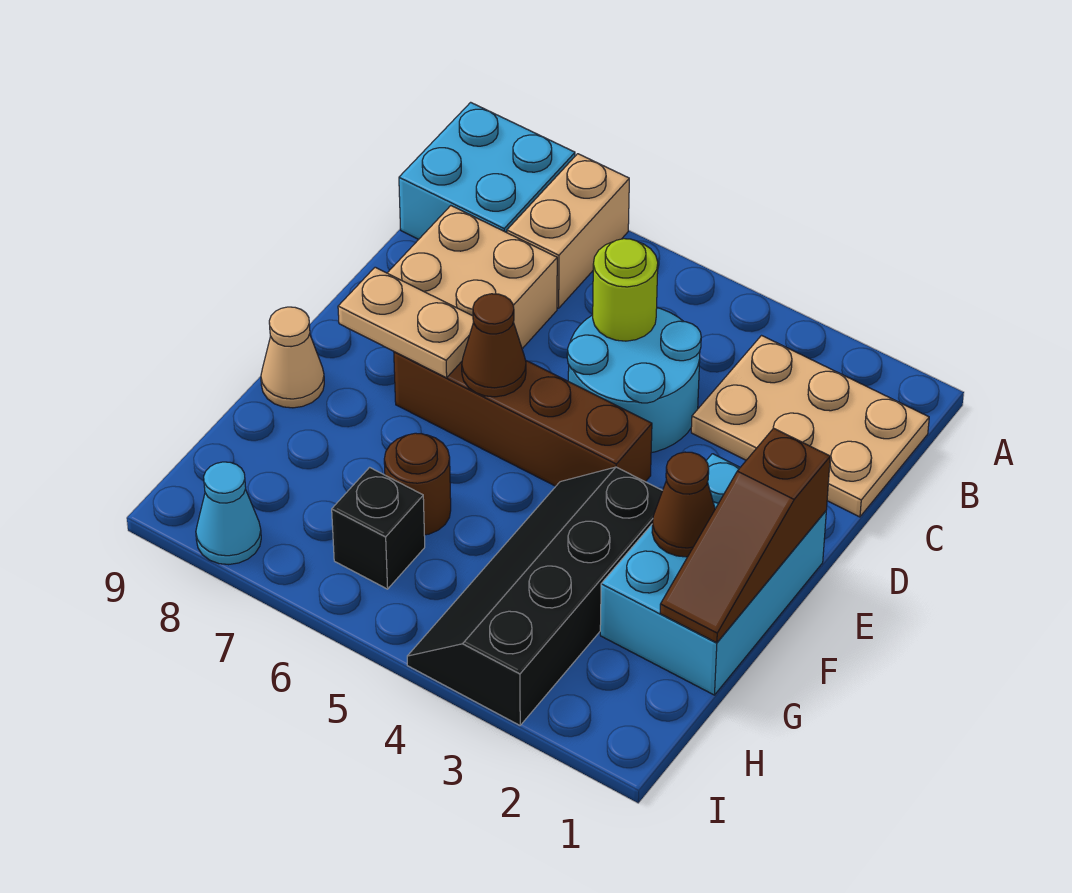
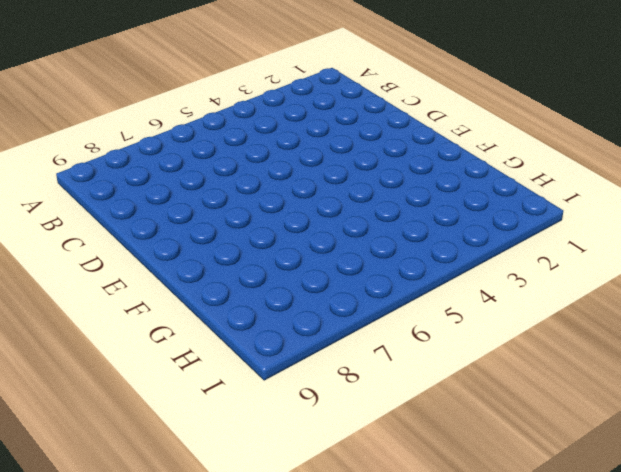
none -> tan brick A7:B7 level 1
none -> cyan brick A8:B9 level 1
none -> tan plate B1:C3 level 1

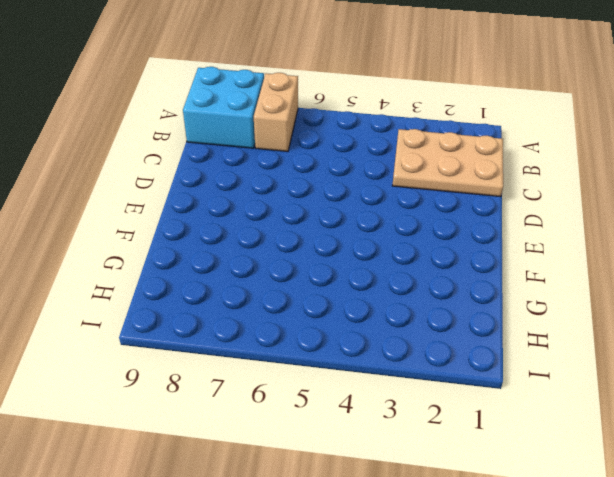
none -> cyan round brick C4:D5 level 1
none -> tan brick C7:D8 level 1
none -> cyan brick E1:G2 level 1

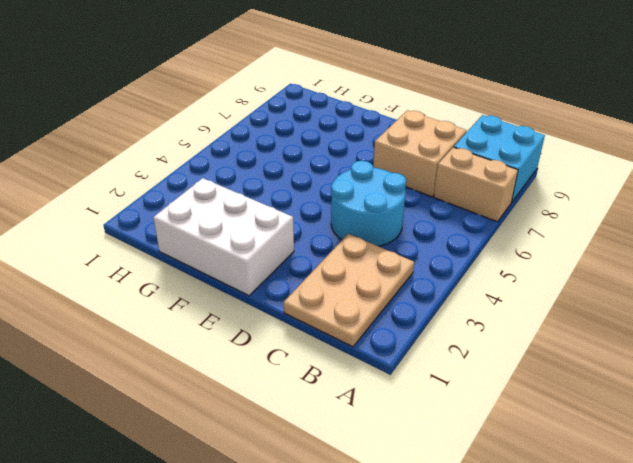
white brick E1:G2 level 1 -> cyan brick E1:G2 level 1
none -> brown brick E4:E7 level 1
none -> black slope F3:I4 level 1 top 3
none -> tan cone F9 level 1

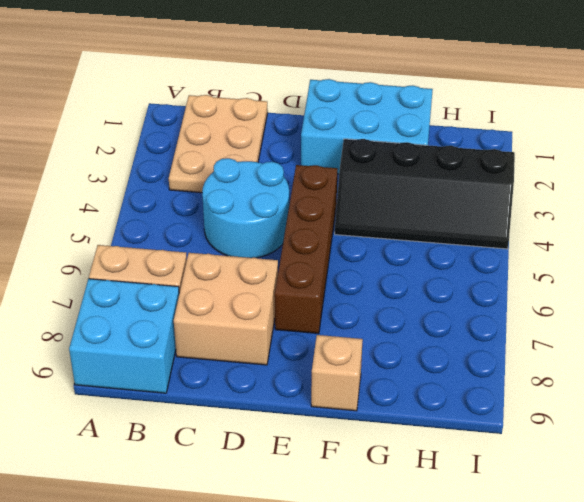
tan brick F9 level 1 -> tan cone F9 level 1
none -> brown round brick G6 level 1
none -> black brick H6 level 1
none -> cyan cone I8 level 1

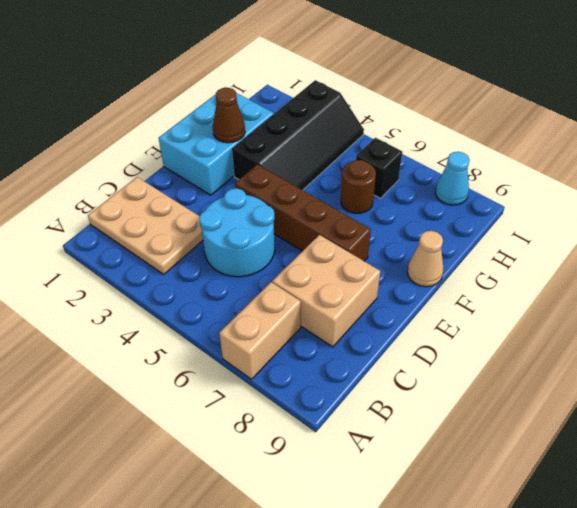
none -> cyan brick A8:B9 level 1
none -> lime round brick C5 level 2
none -> brown slope E1:G1 level 2 top E

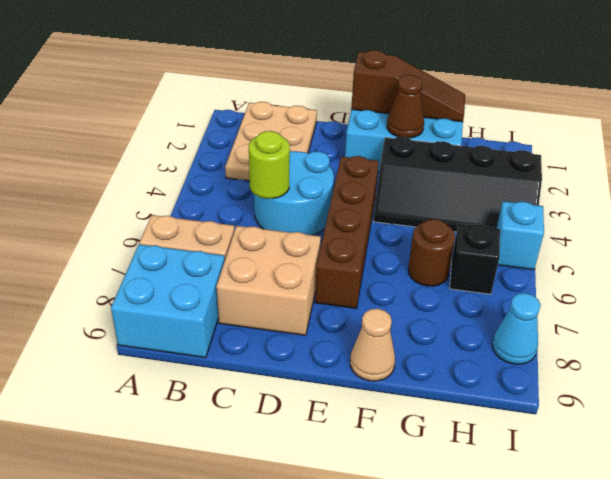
cyan brick I5 level 1 -> none
none -> brown cone E6 level 2
none -> tan plate E7:E8 level 2

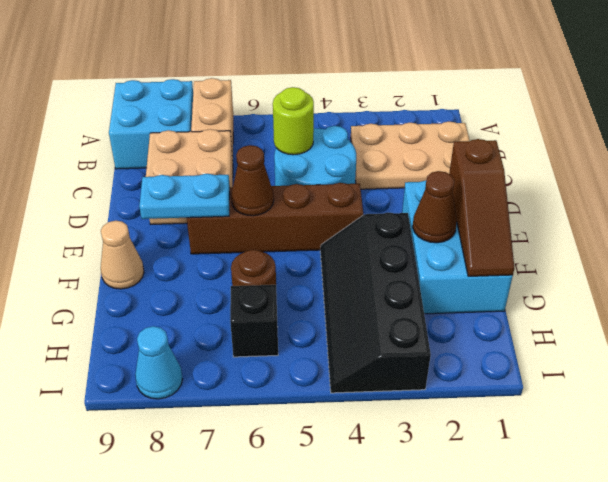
cyan plate E7:E8 level 2 -> tan plate E7:E8 level 2

